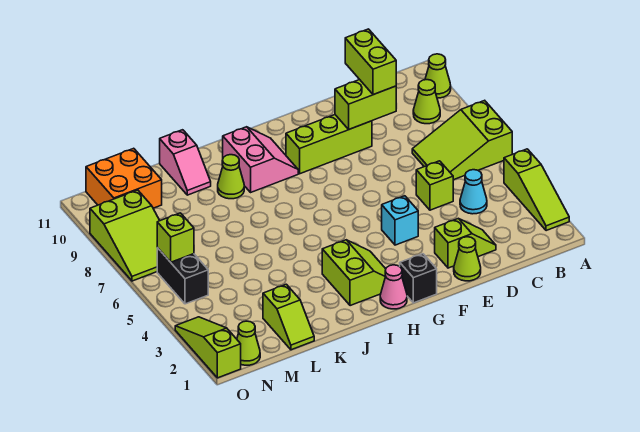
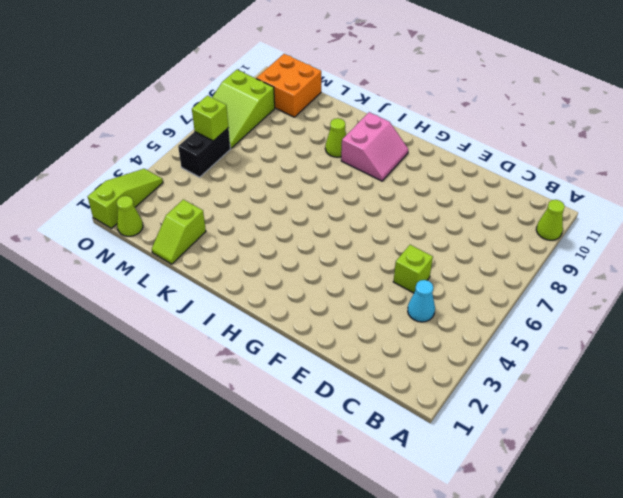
none -> lime slope A2:A4 level 1 top 4
none -> lime slope A6:C7 level 1 top A
none -> lime cone B9 level 1

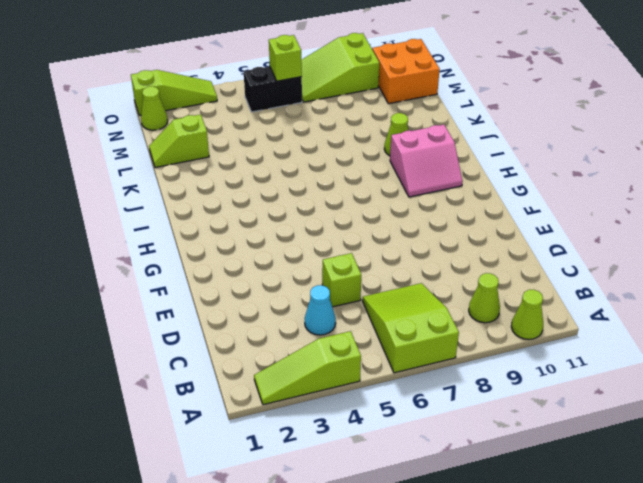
none -> lime slope D2:E2 level 1 top E
none -> lime cone E1 level 1
none -> lime brick E9:G9 level 1

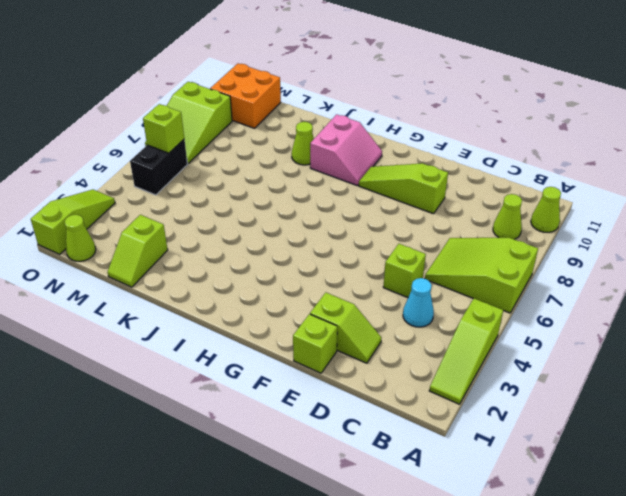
lime brick E1 level 1 -> lime cone E1 level 1
lime slope E9:G9 level 1 top E -> lime brick E9:G9 level 1
none -> cyan brick F4 level 1
none -> black brick G1 level 1
none -> pink cone H1 level 1

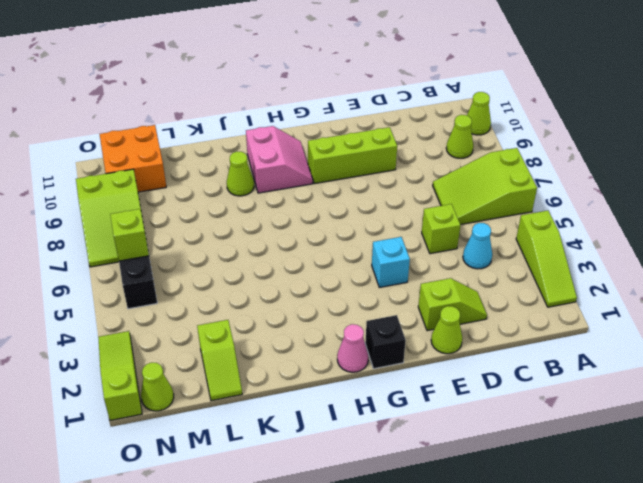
none -> lime slope H2:I3 level 1 top I
none -> pink slope K10:K11 level 1 top 11
none -> lime brick D9:E9 level 2

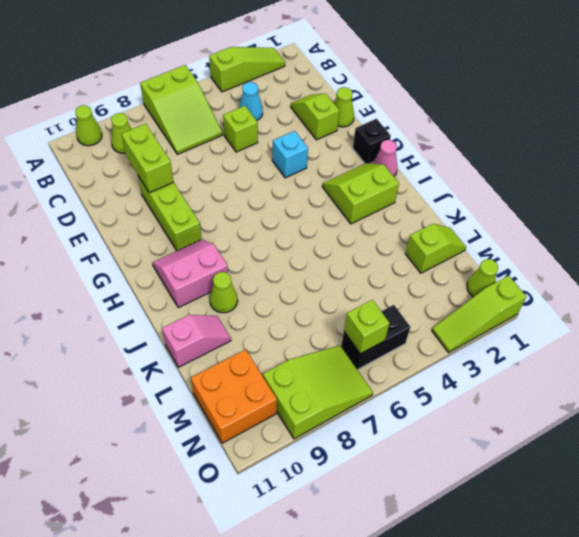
none -> lime brick D9:D10 level 3

